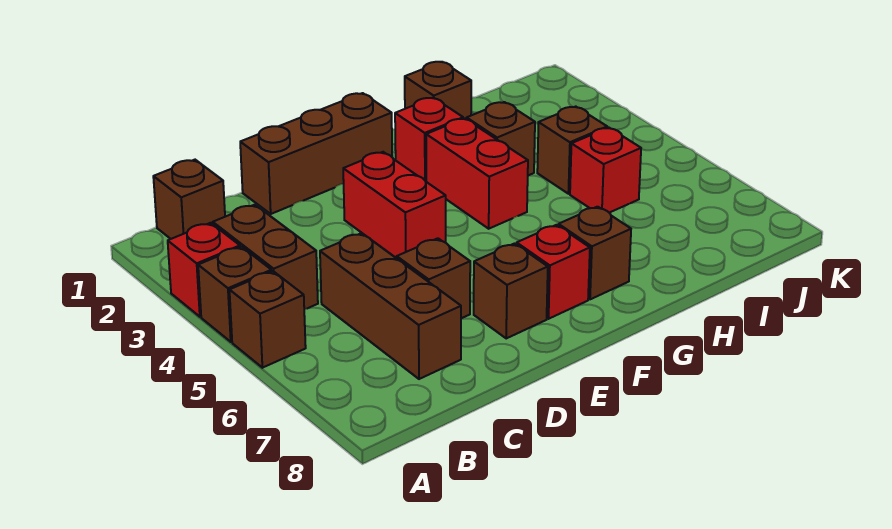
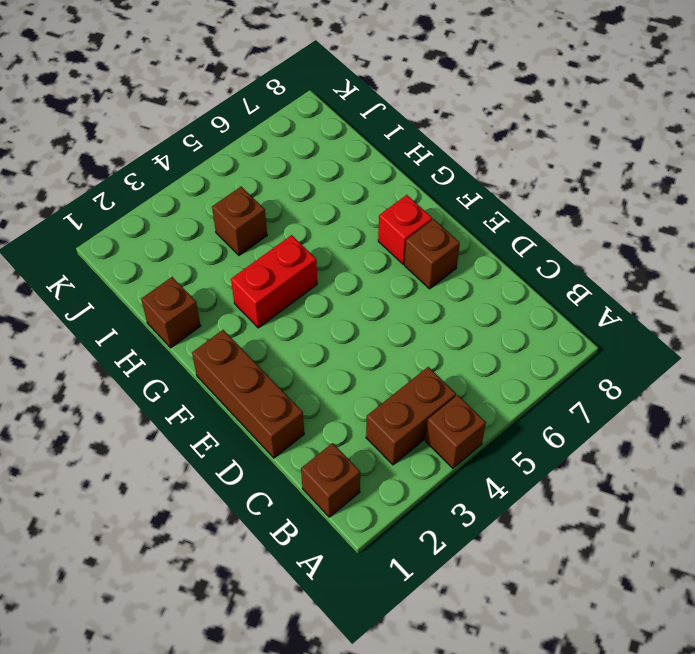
none -> red brick A3 level 1
none -> brown brick A5 level 1
none -> brown brick C5:C7 level 1

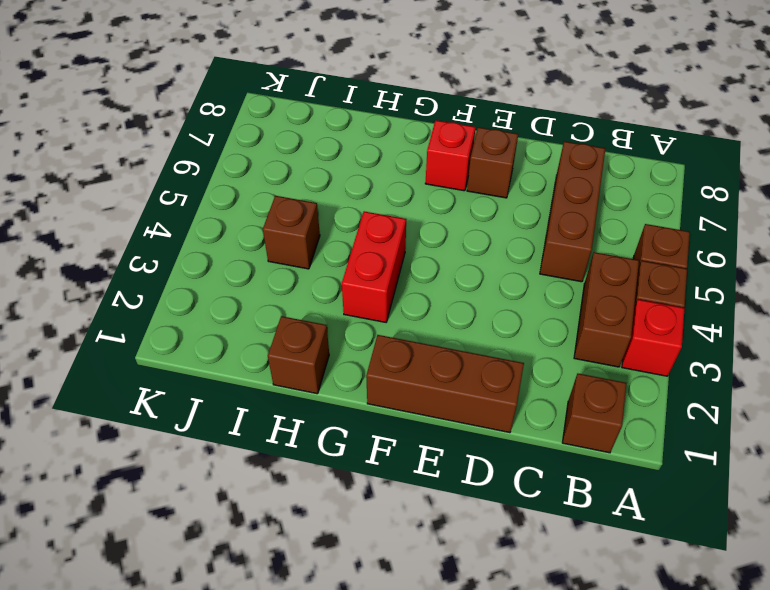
none -> brown brick D6 level 1
none -> red brick E3:E4 level 1
none -> red brick G2 level 1

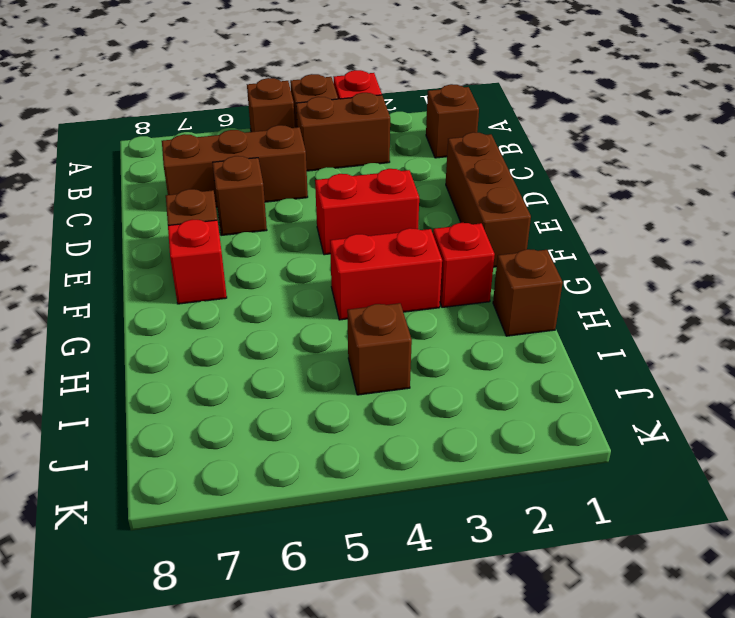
none -> brown brick G7 level 1
none -> brown brick H3 level 1
none -> red brick I5 level 1

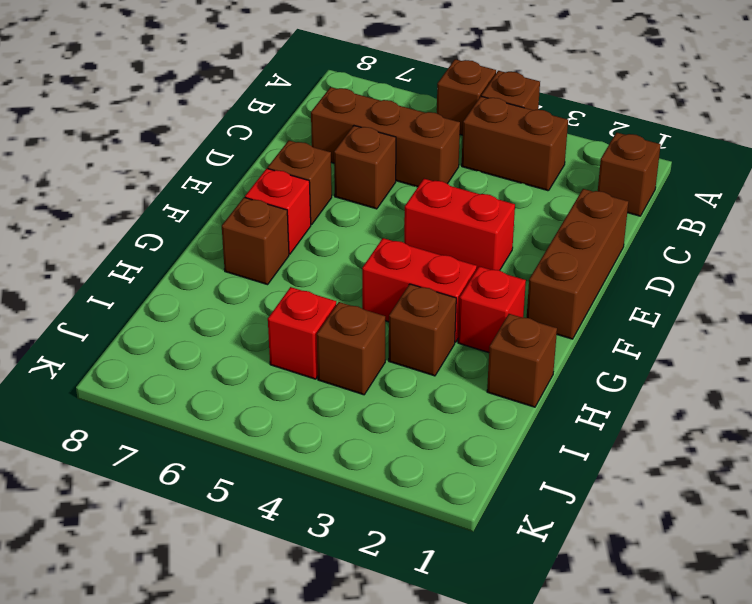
none -> red brick A3 level 1

